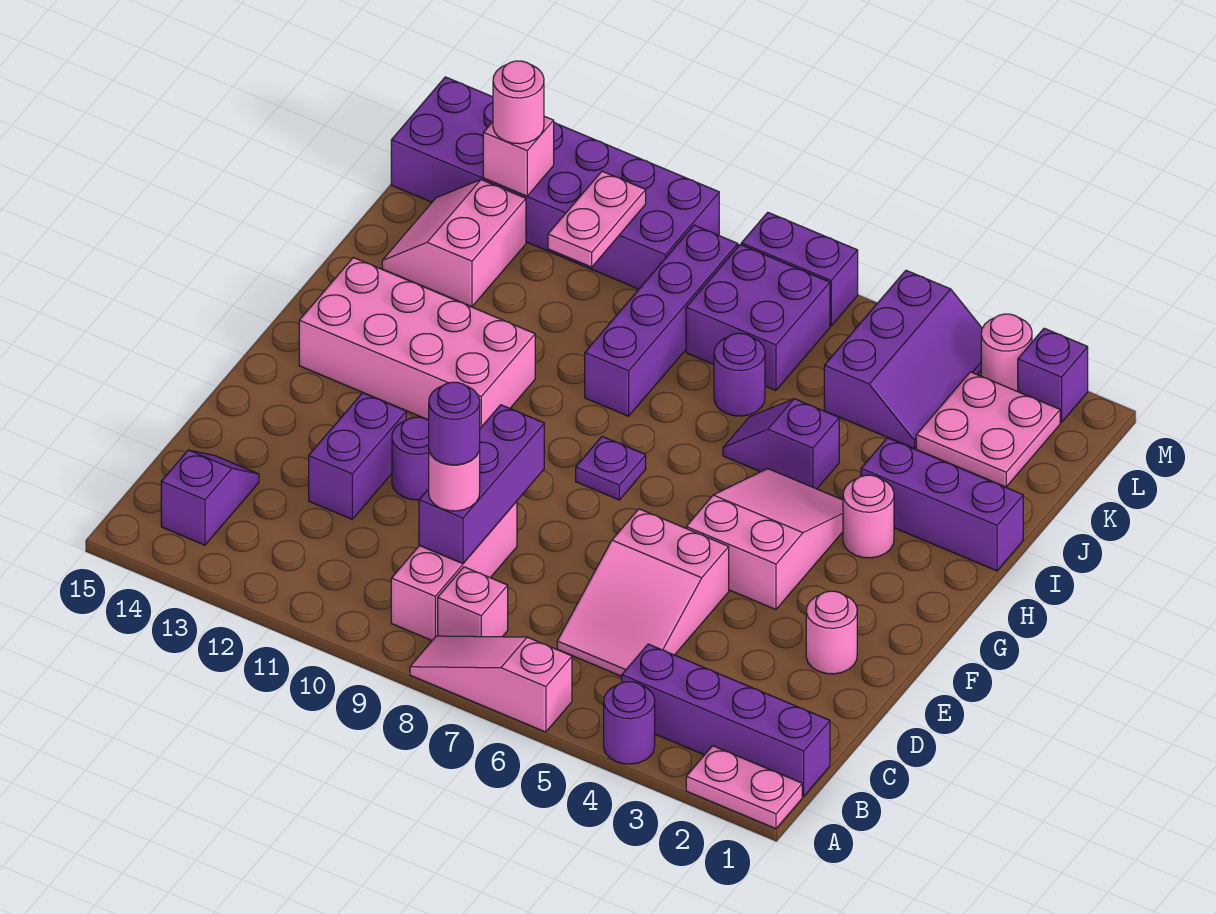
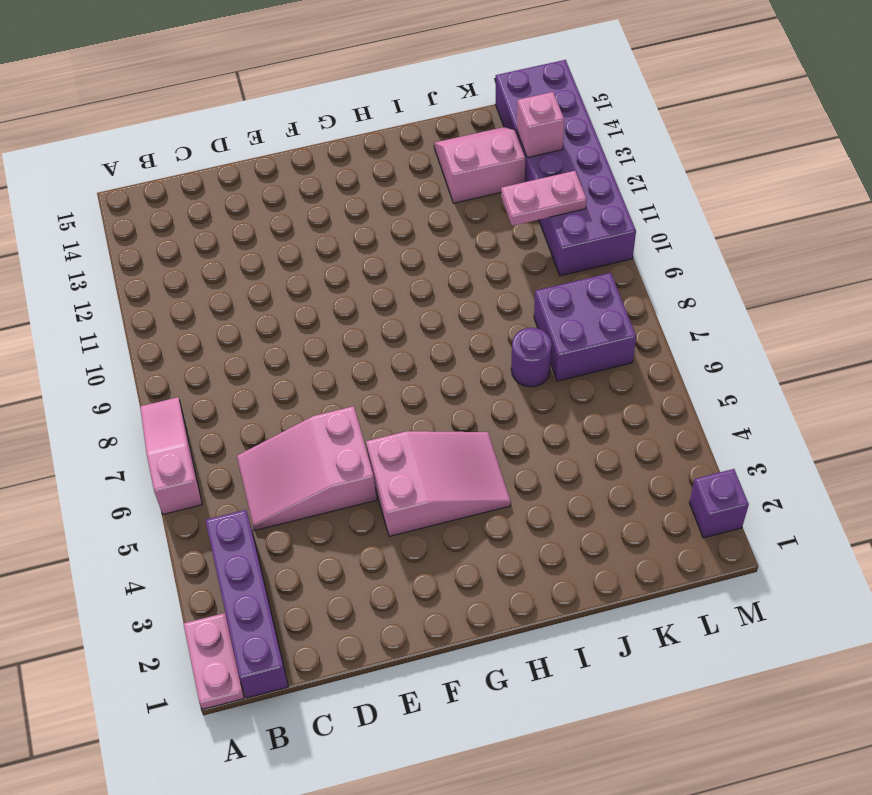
none -> purple round brick A4 level 1
none -> pink brick B8 level 1
none -> pink brick B9:D9 level 1
none -> purple slope B14:C14 level 1 top B

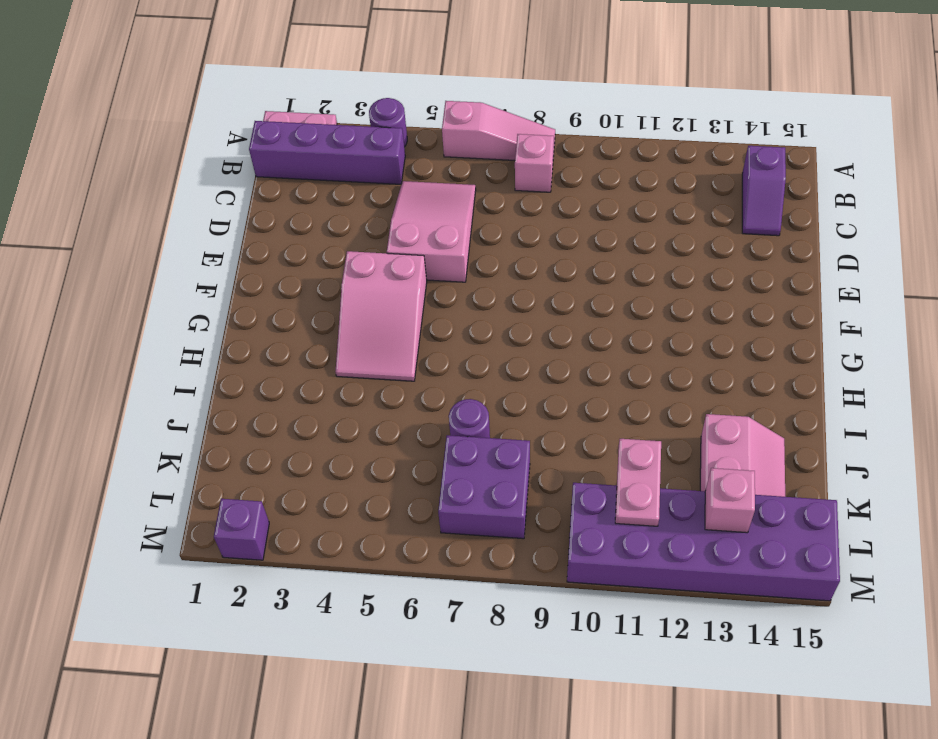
none -> pink brick B9:D9 level 1
none -> purple brick D12:E12 level 1
none -> pink round brick E2 level 1
none -> purple round brick E11 level 1

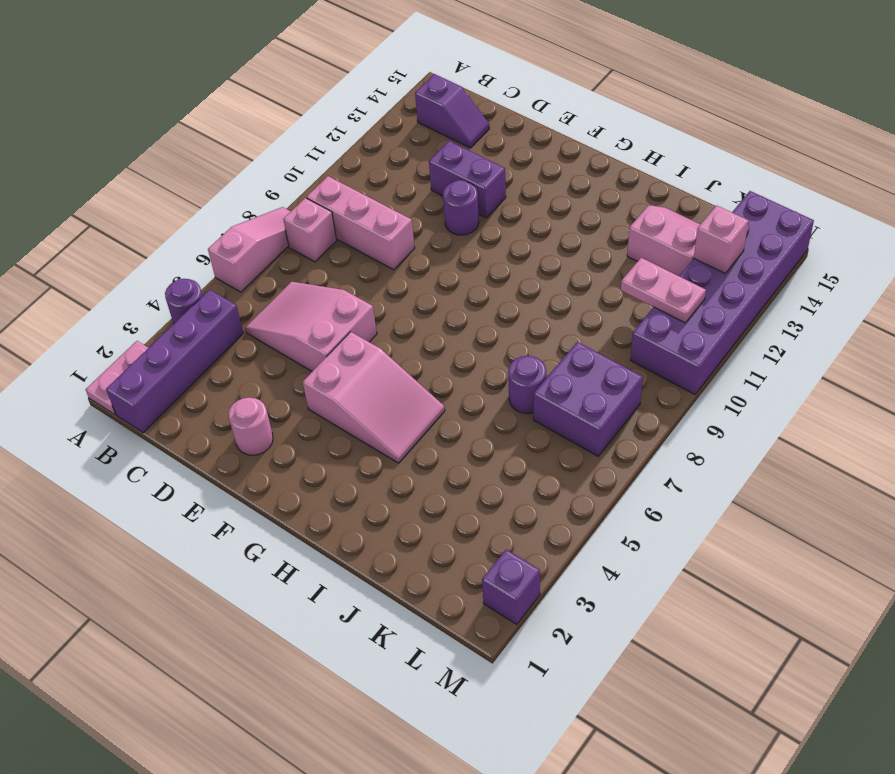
none -> purple plate G8 level 1
none -> pink brick G11:H14 level 1
none -> pink round brick H3 level 1
none -> purple brick I1:I3 level 1

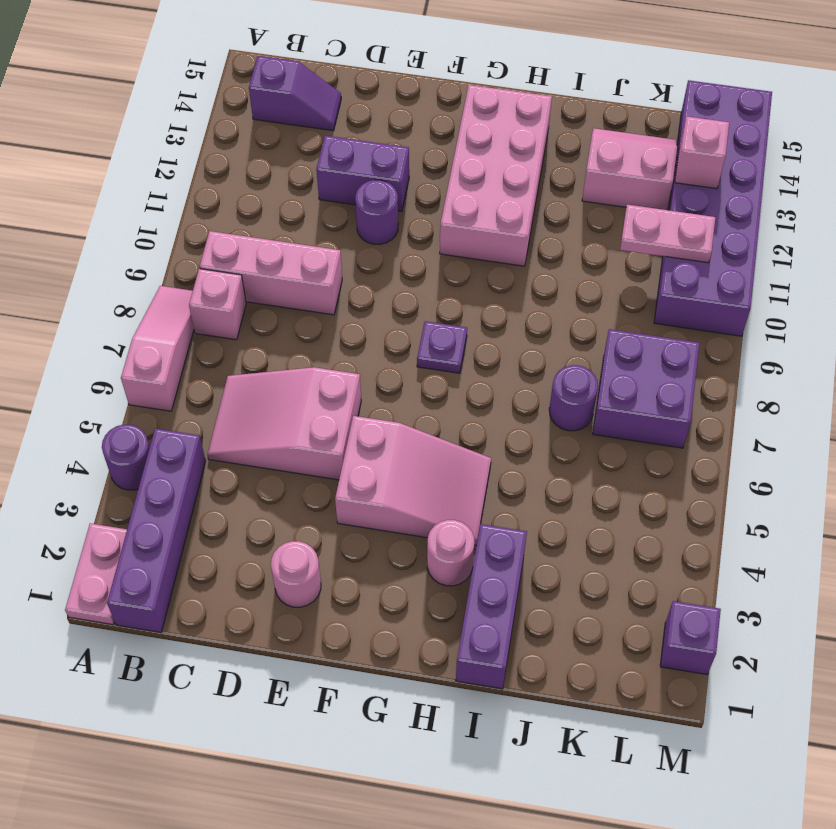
none -> purple slope I5:I6 level 1 top 5
none -> purple brick I9:L9 level 1
none -> pink plate K2:L3 level 1
none -> purple slope K4:M5 level 1 top 5

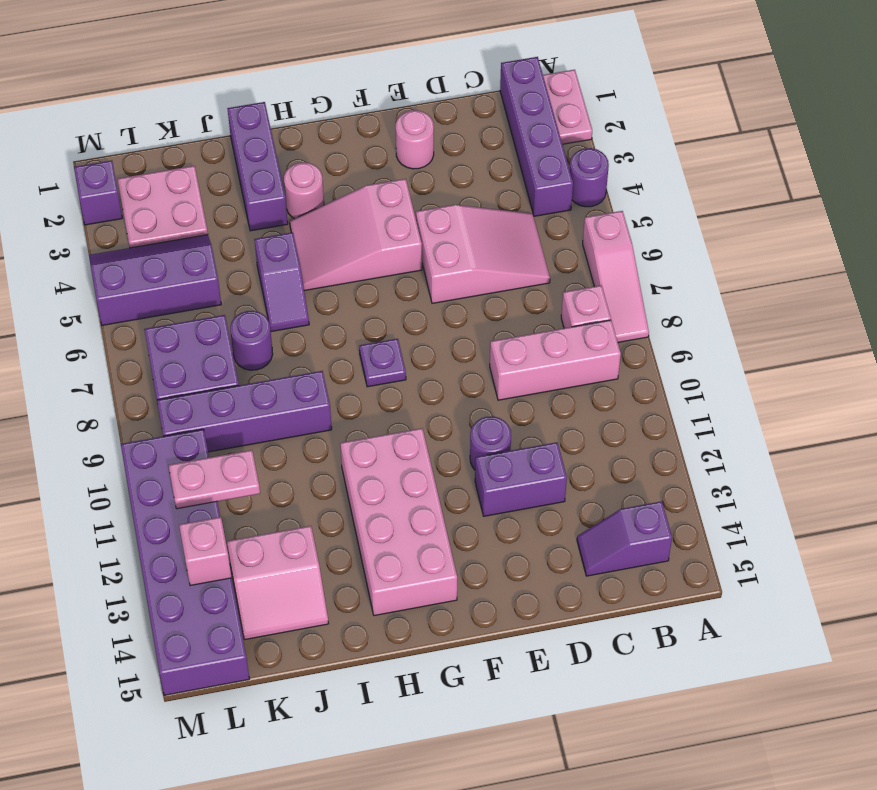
none -> pink round brick M3 level 1
none -> purple brick M7:M8 level 1
none -> purple brick C9:E9 level 2
none -> pink round brick C9 level 3

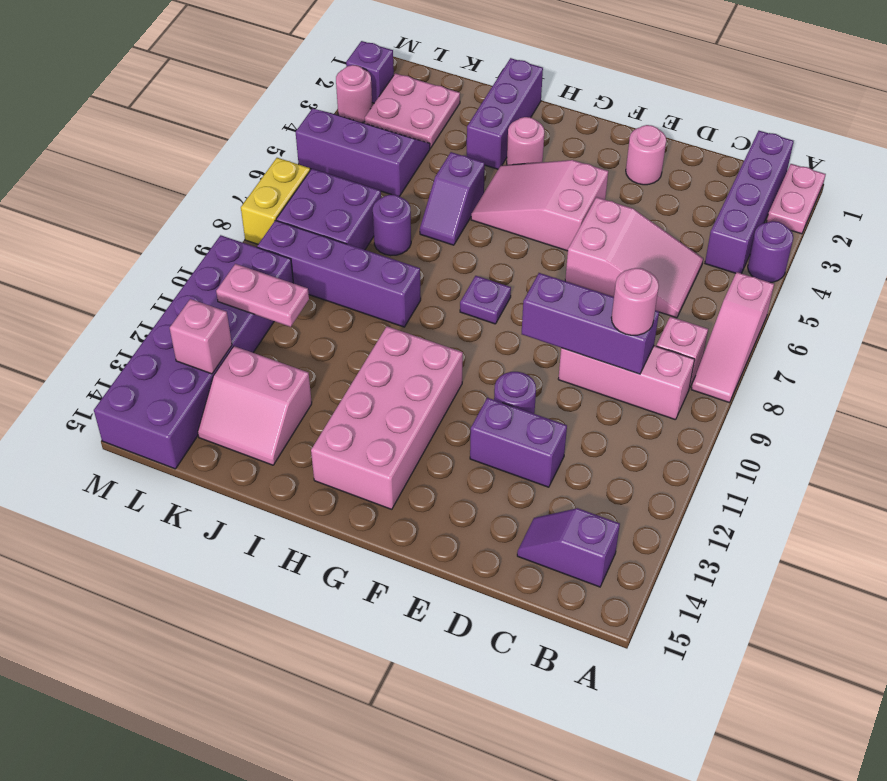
yellow brick M7:M8 level 1 -> purple brick M7:M8 level 1
none -> pink round brick L13 level 3
none -> purple round brick C9 level 4

